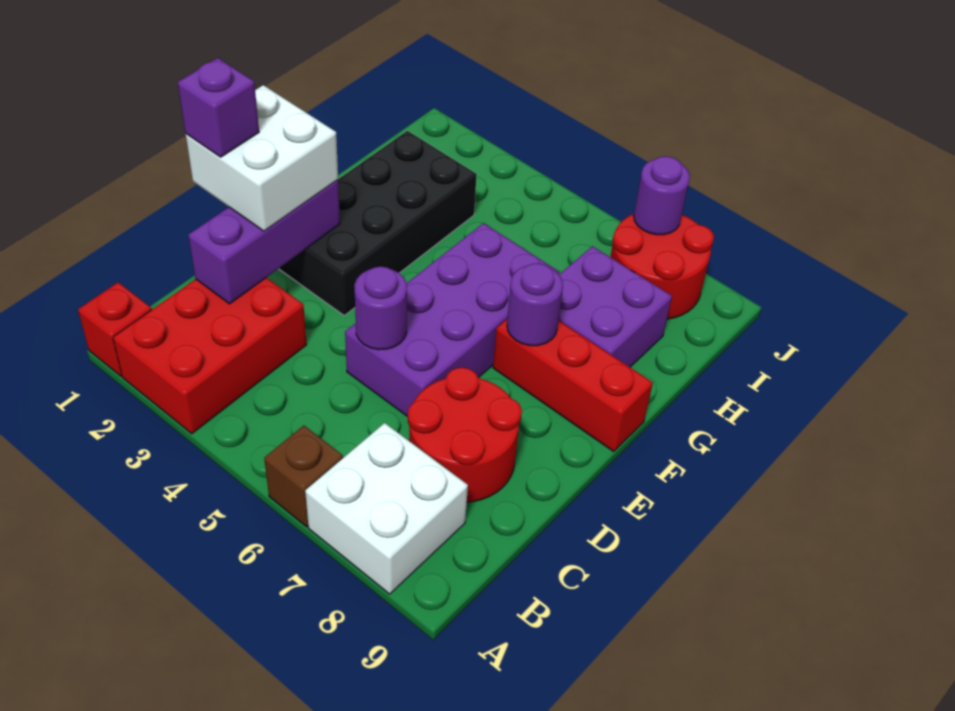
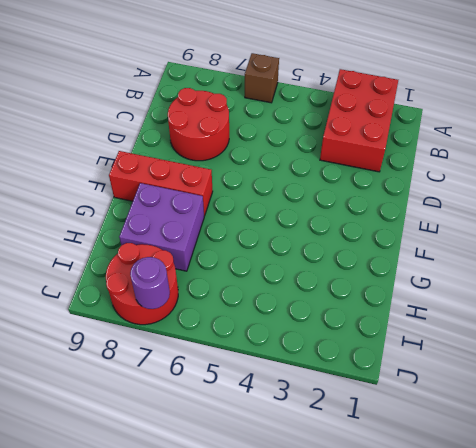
none -> red brick A1 level 1
none -> white brick A7:B8 level 1
none -> purple brick D5:G6 level 1

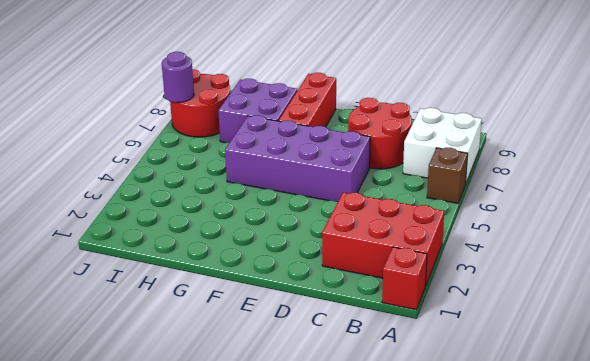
none -> black brick E2:H3 level 1
none -> purple brick C2:E2 level 2
none -> purple round brick D5 level 2

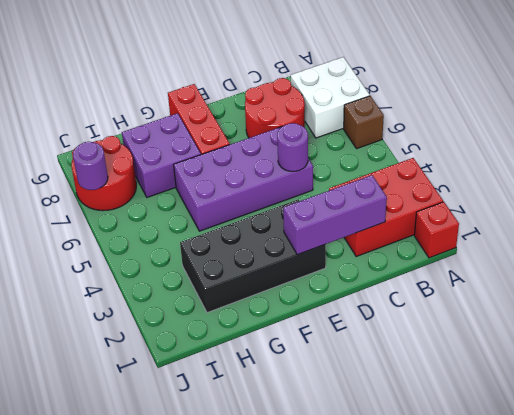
none -> purple round brick F7 level 2
none -> white brick D1:E2 level 3
none -> purple brick D1 level 4

